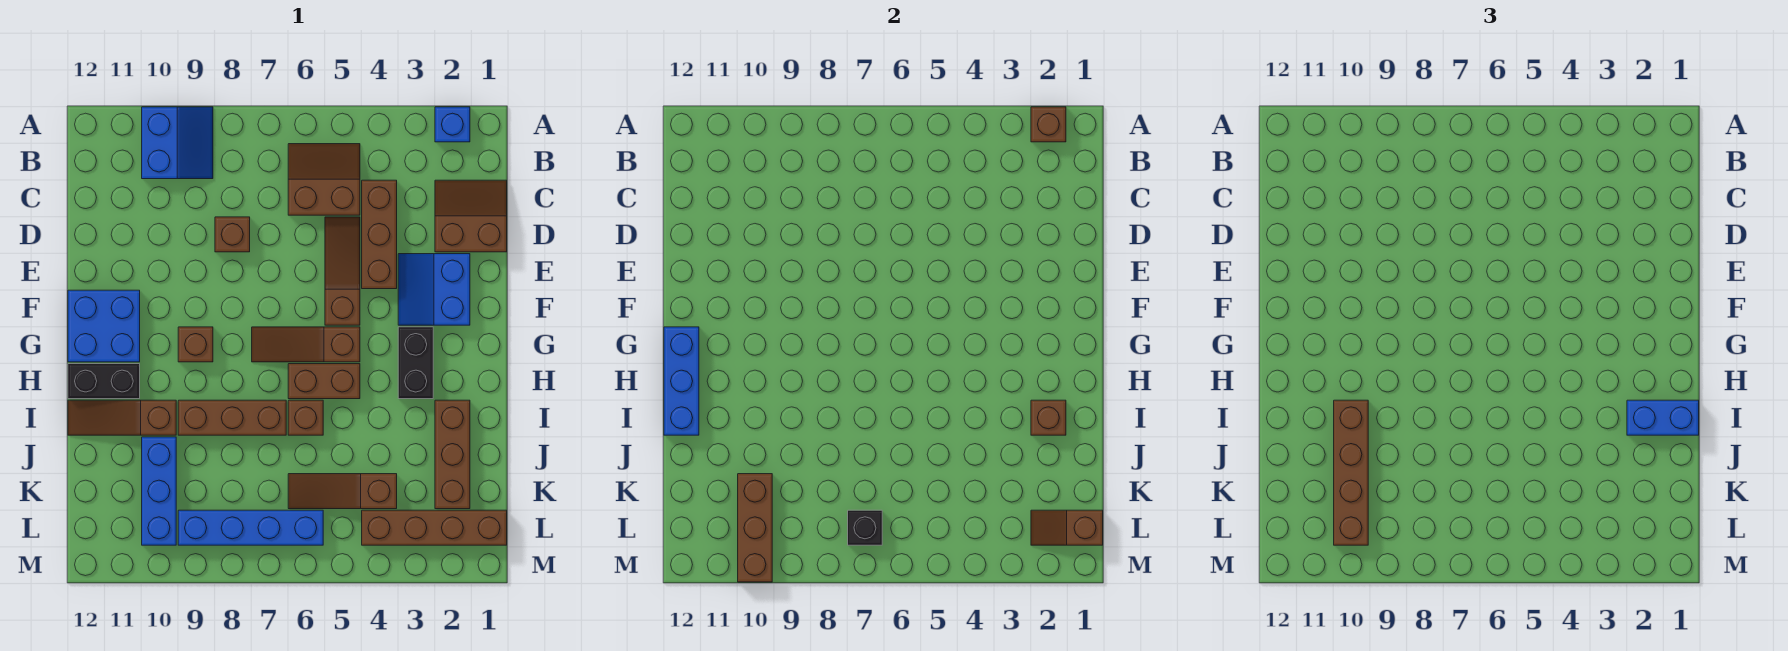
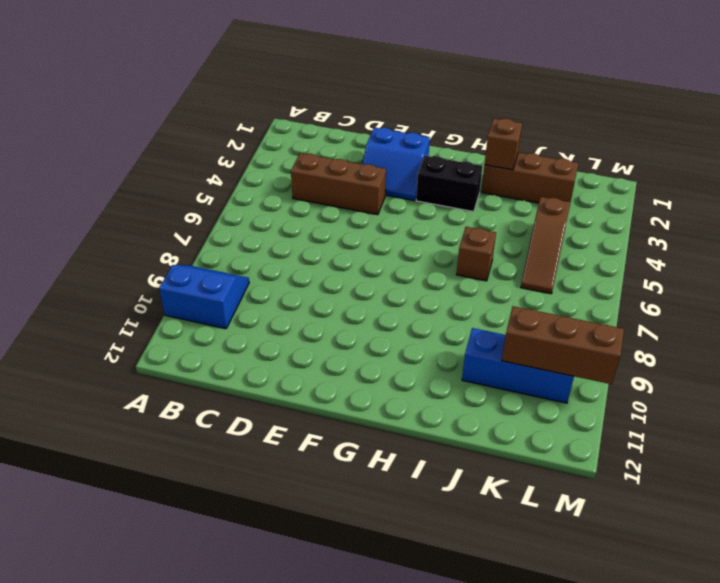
none -> blue brick A2 level 1
none -> brown slope B5:C6 level 1 top C
none -> brown slope C1:D2 level 1 top D
none -> brown slope D5:F5 level 1 top F

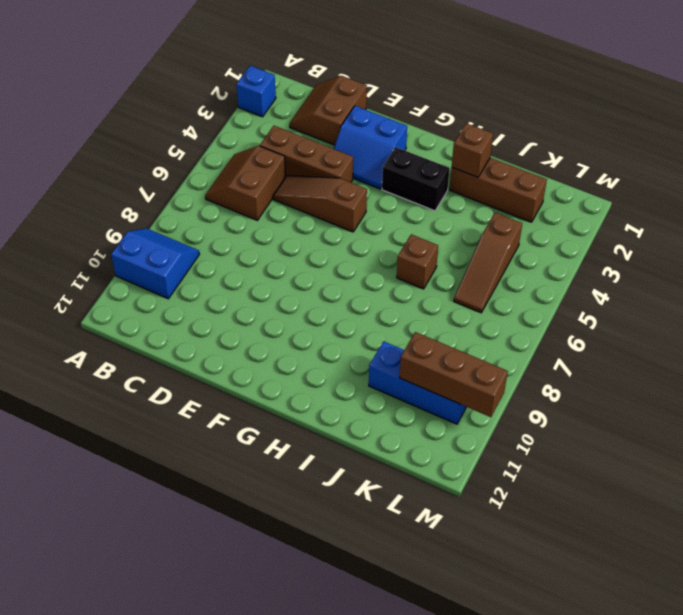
none -> brown brick D8 level 1
none -> blue brick F11:G12 level 1
none -> brown slope G5:G7 level 1 top 5
none -> brown brick G9 level 1

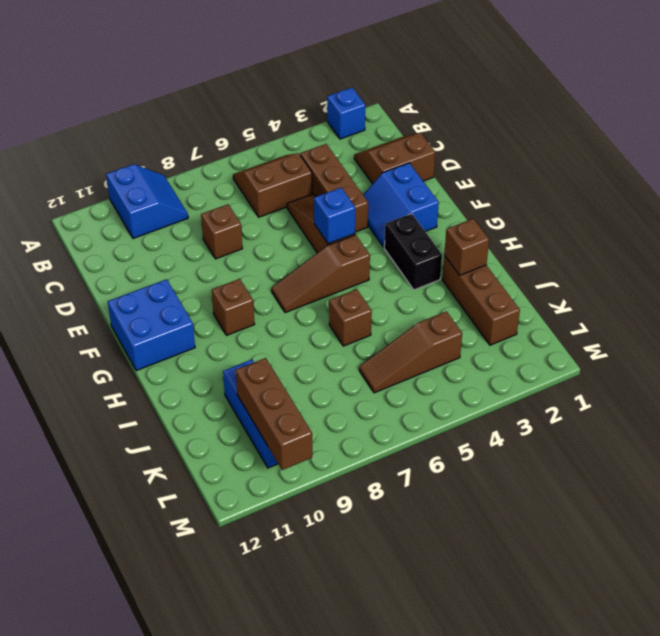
blue brick F5 level 2 -> none
none -> brown brick H5:H6 level 1
none -> black brick H11:H12 level 1
none -> brown brick I7:I9 level 1
none -> brown slope I10:I12 level 1 top 10

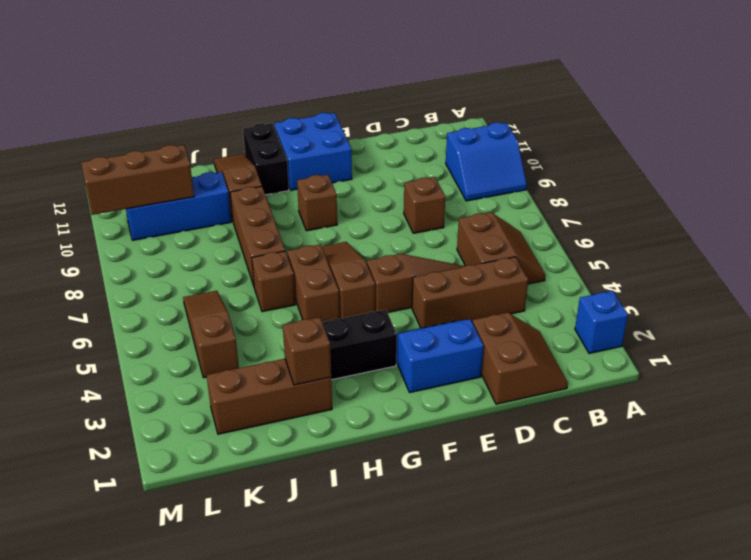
none -> brown brick L1:L4 level 1
none -> blue brick L6:L9 level 1
none -> brown brick A2 level 2
none -> blue brick G12:I12 level 2

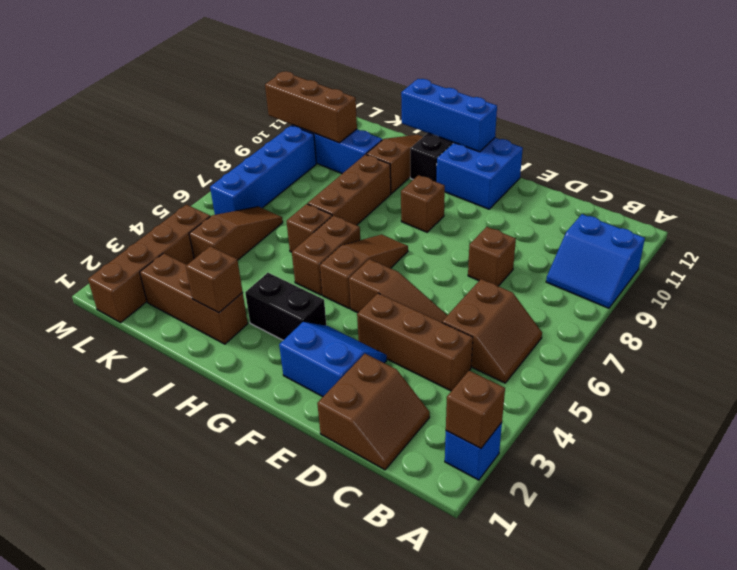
none -> brown slope L1:L2 level 2 top 1
none -> black brick L7 level 2
none -> blue brick I1:I2 level 3
none -> brown brick I10:L10 level 3

